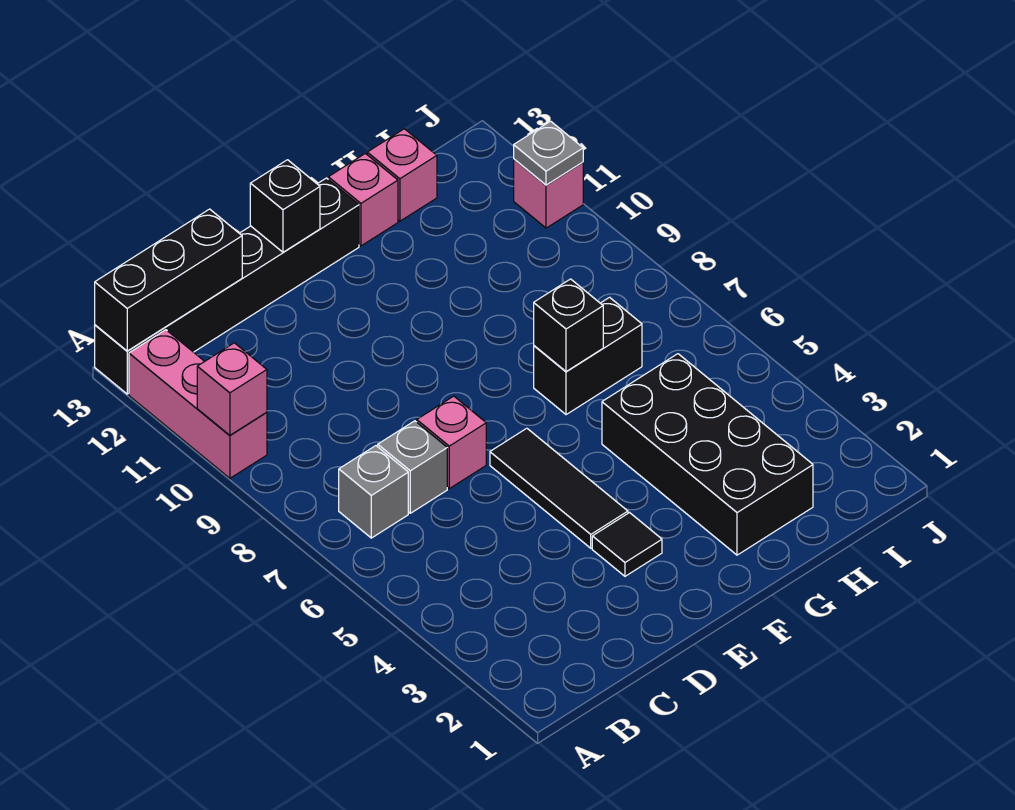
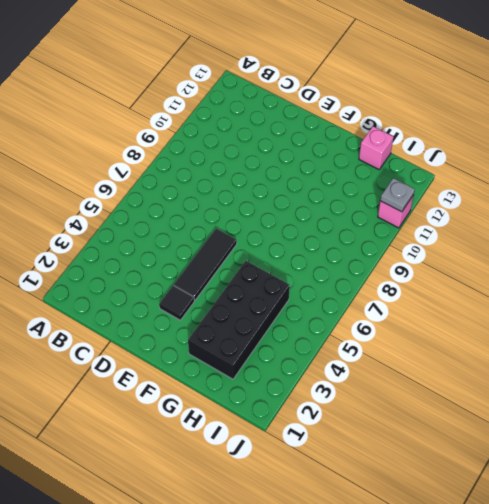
none -> pink brick A10:A12 level 1
none -> black brick A13:F13 level 1
none -> grey brick B7 level 1

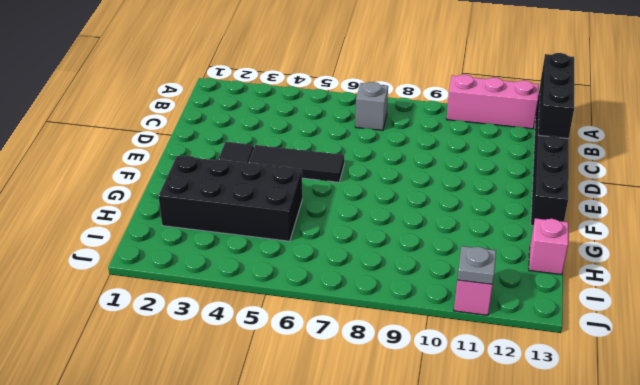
none -> grey brick C7 level 1
none -> pink brick D7 level 1
none -> black brick G7:H7 level 1

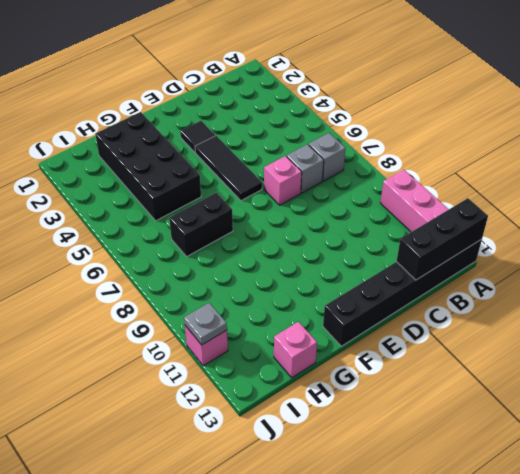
none -> pink brick G13 level 1
none -> pink brick A10 level 2
none -> black brick E13 level 2

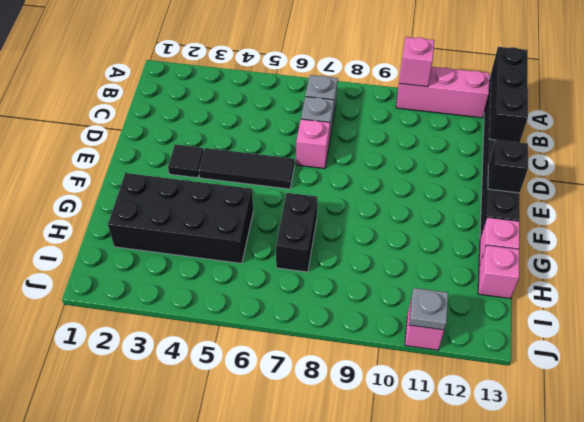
none -> black brick G7 level 2

